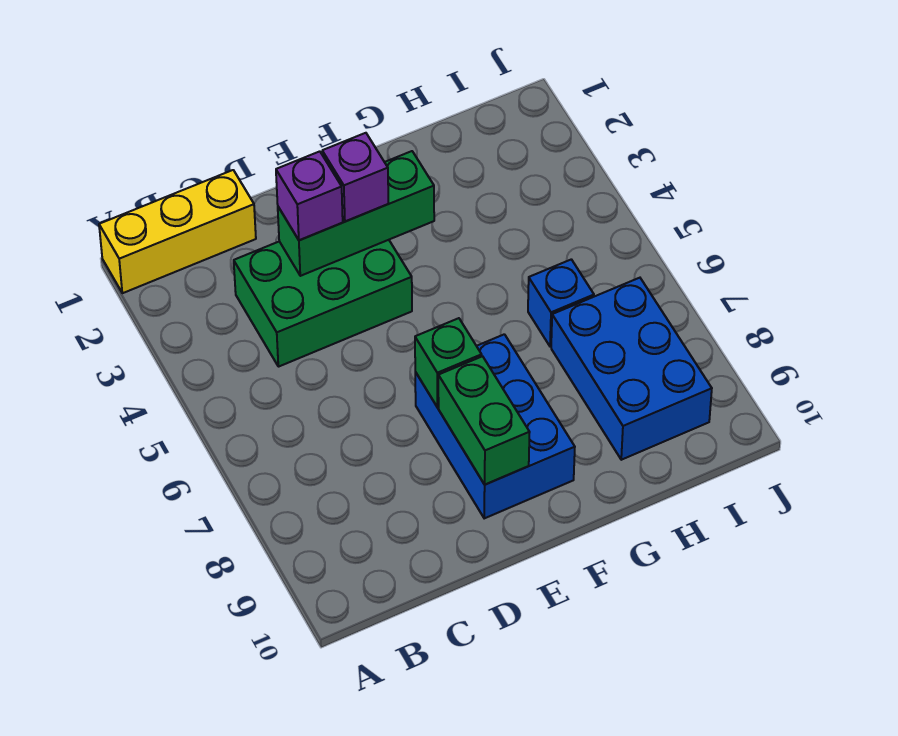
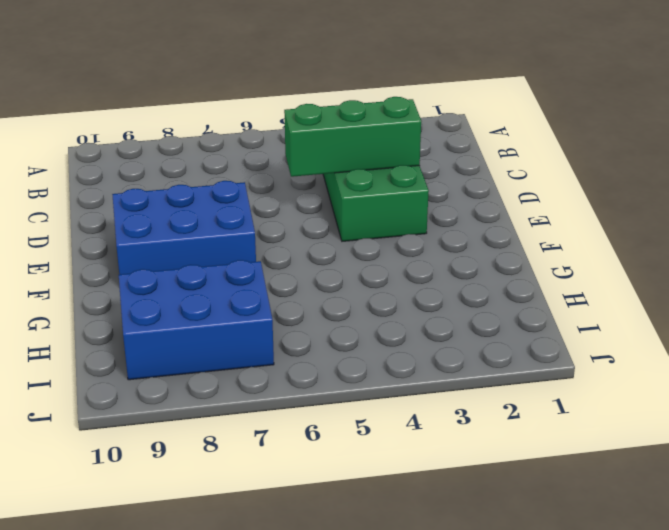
green brick D3:D5 level 2 -> green brick D3:F3 level 2
none -> yellow brick A1:C1 level 1
none -> blue brick H6 level 1

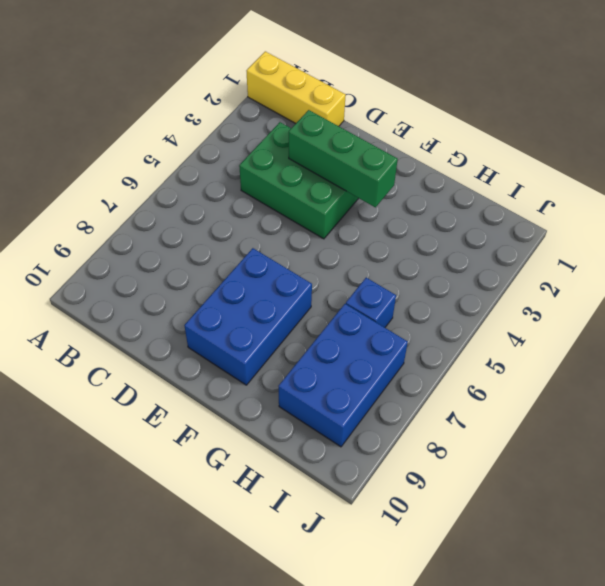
none -> green brick E7 level 2
none -> green brick E8:E9 level 2

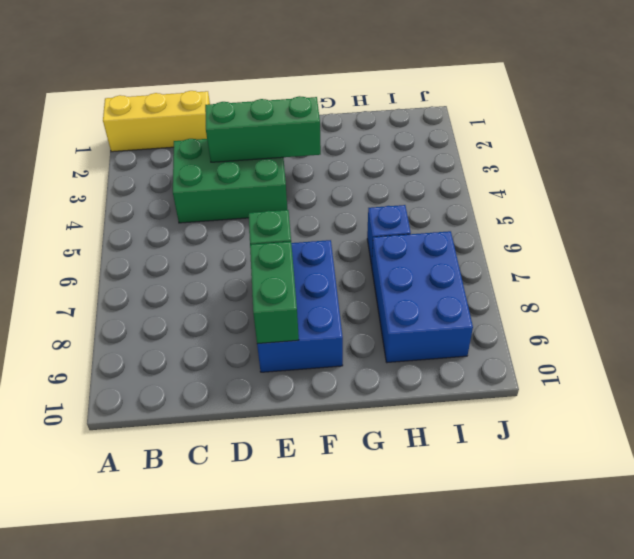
none -> purple brick D3 level 3
none -> purple brick E3 level 3

